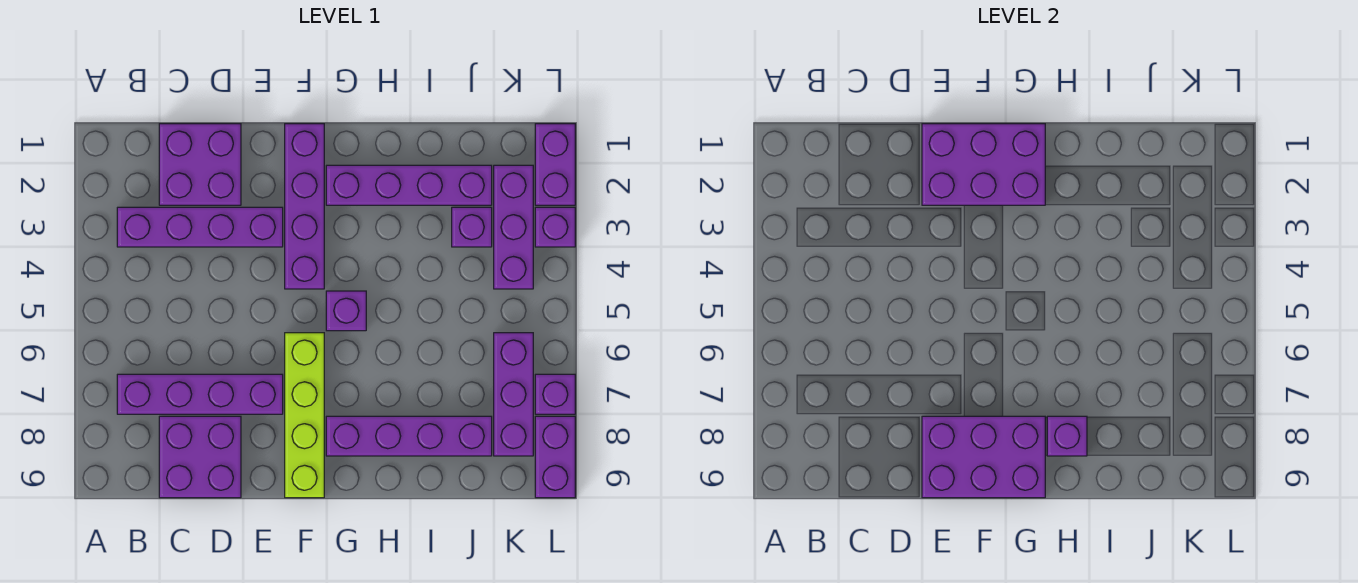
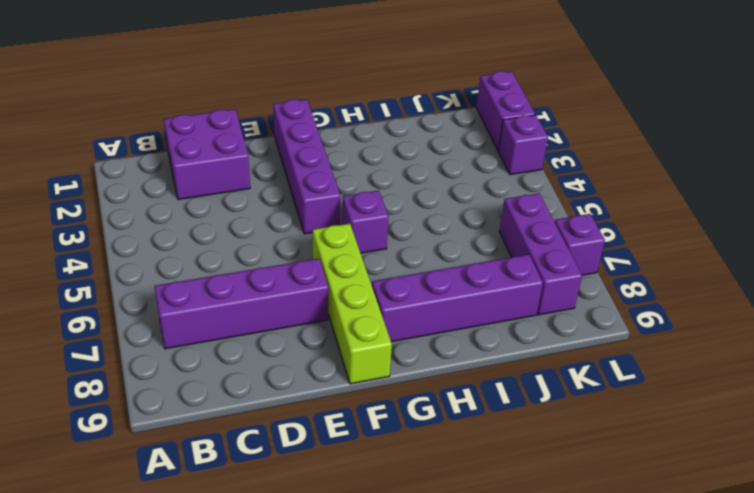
none -> purple brick B3:E3 level 1
none -> purple brick C8:D9 level 1
none -> purple brick G2:J2 level 1

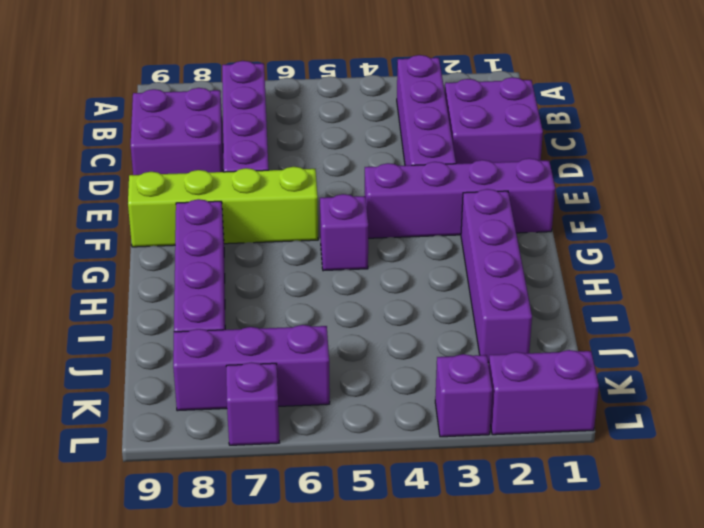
none -> purple brick J3 level 1
none -> purple brick K2:K4 level 1
none -> purple brick L8:L9 level 1

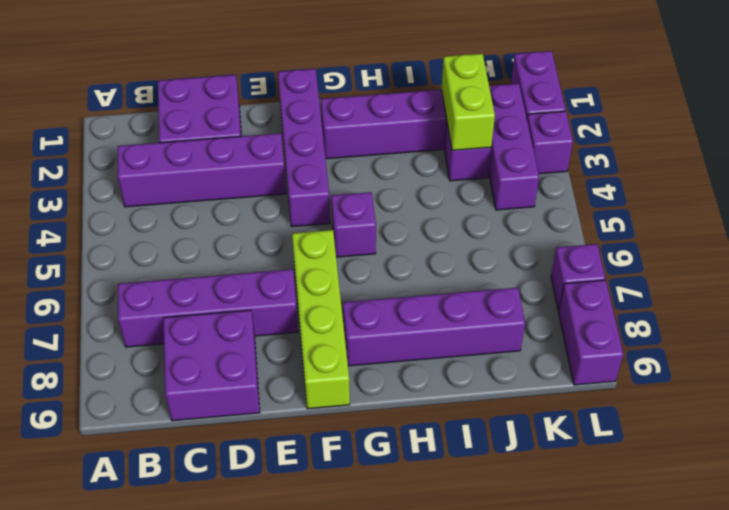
lime brick J2:J3 level 2 -> none
none -> purple brick K6:K8 level 1
none -> purple brick E1:G2 level 2
none -> purple brick E8:G9 level 2

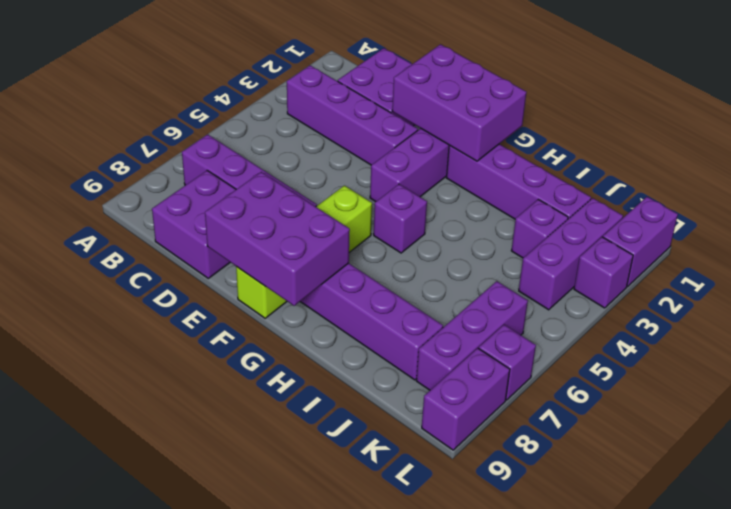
none -> purple brick H8 level 2

